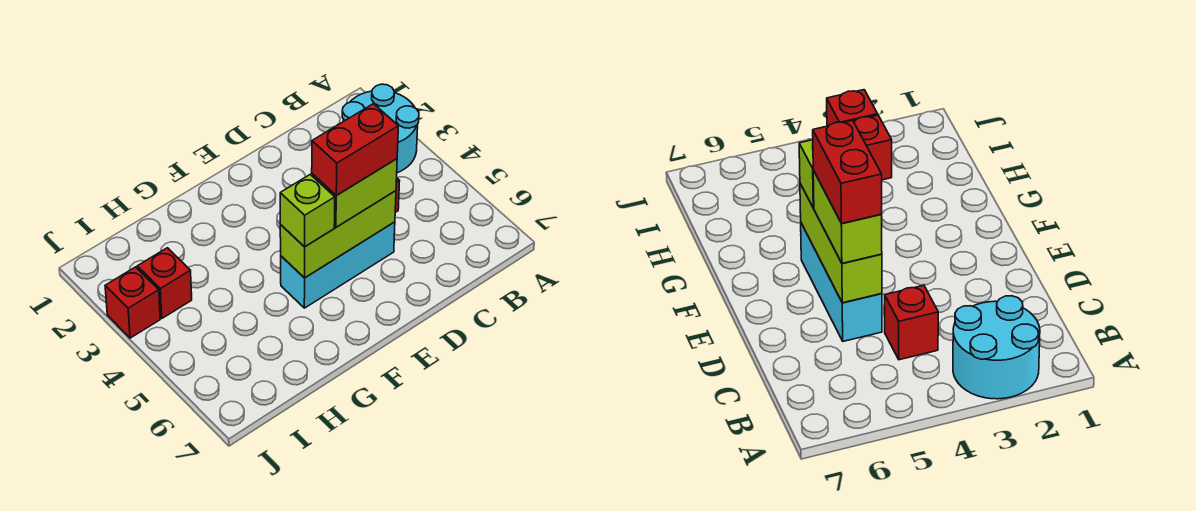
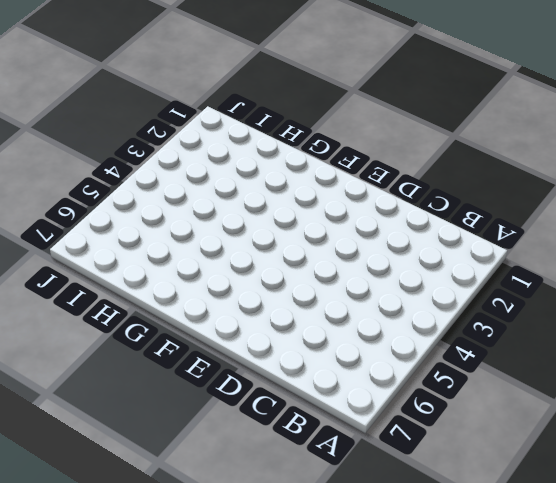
none -> cyan round brick A2:B3 level 1
none -> red brick C4 level 1

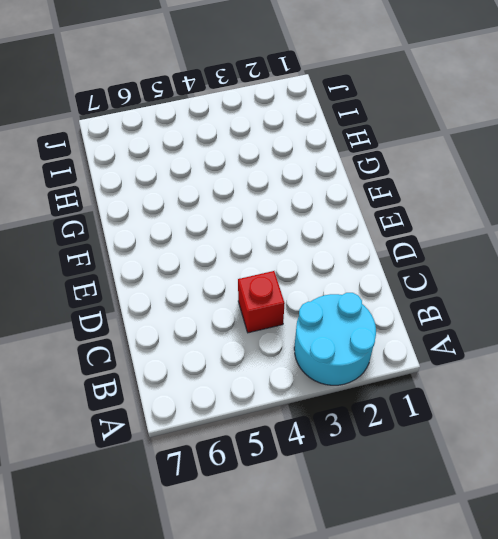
none -> cyan brick D5:F5 level 1
none -> red brick I3 level 1

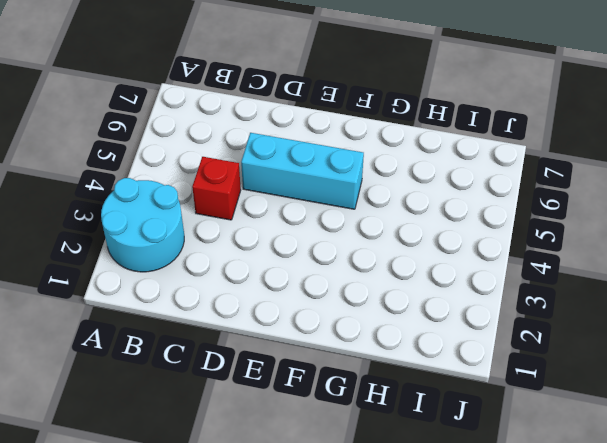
none -> red brick I3 level 1
none -> red brick J3 level 1

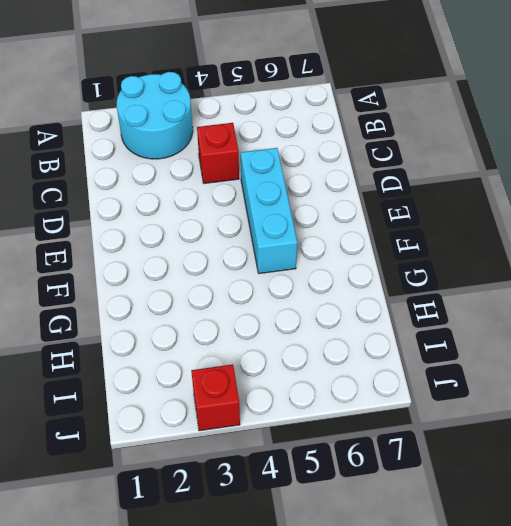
none -> red brick I3 level 1
none -> lime brick D5:F5 level 2

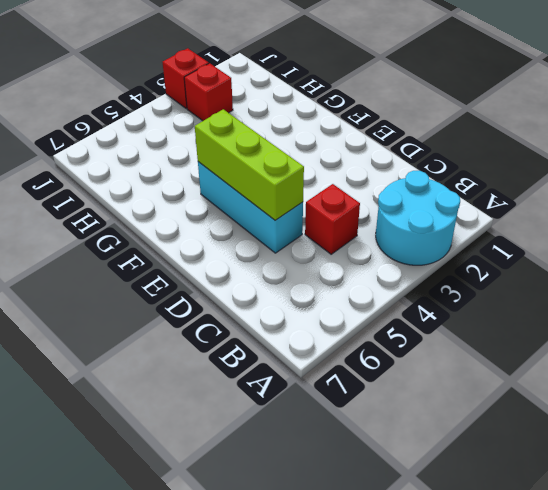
none -> lime brick D5:E5 level 3
none -> lime brick F5 level 3

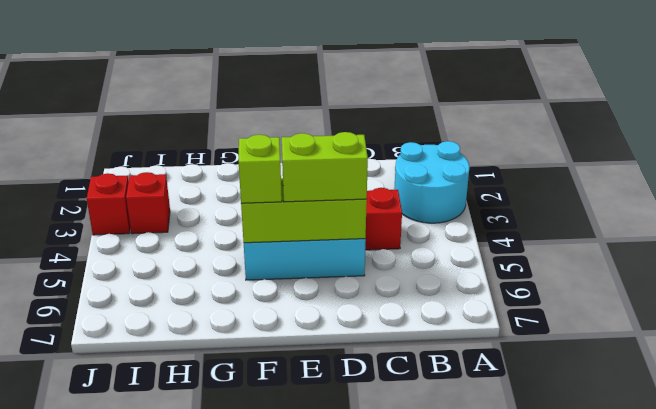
none -> red brick D5:E5 level 4

